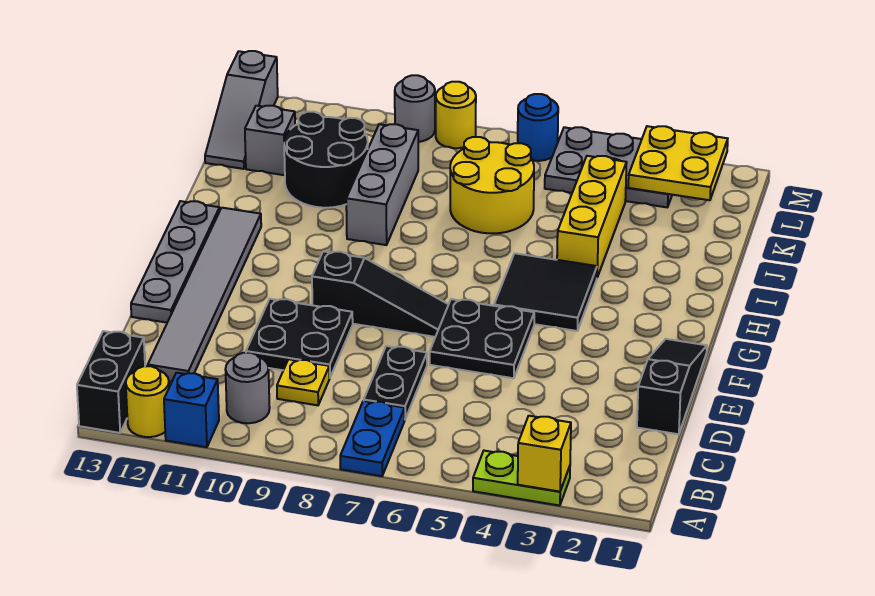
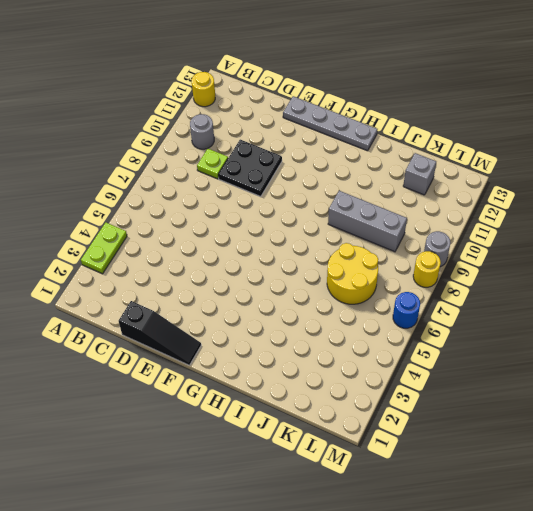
lime plate C9 level 1 -> yellow plate C9 level 1
none -> blue plate A7:B7 level 1
none -> blue brick A11 level 1
none -> black brick A13:B13 level 1

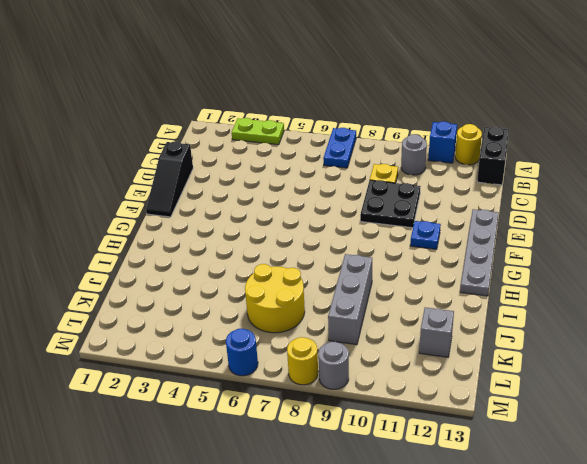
blue plate F11 level 1 -> none
none -> black plate C7:D7 level 1
none -> grey tile C12:H12 level 1
none -> black plate E5:F6 level 1

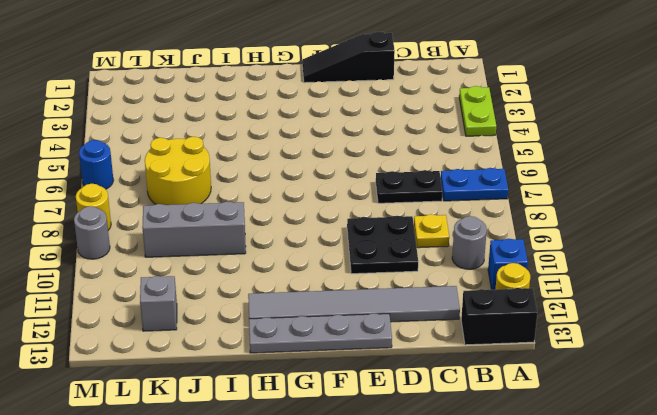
none -> black plate E5:F6 level 1
none -> black slope F7:F9 level 1 top 9
none -> black tile G4:H5 level 1

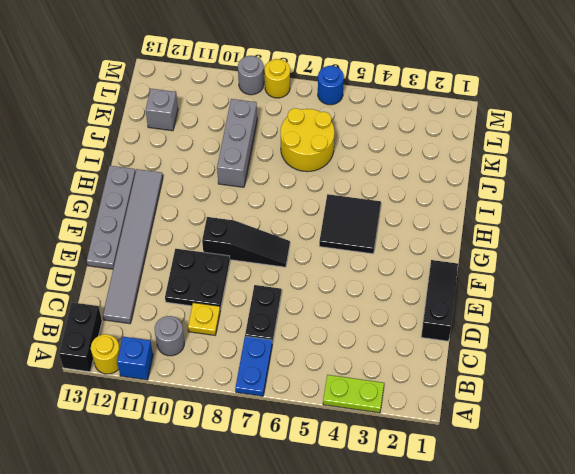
none -> black plate E5:F6 level 1
none -> yellow brick I4:K4 level 1
none -> black round brick J10:K11 level 1

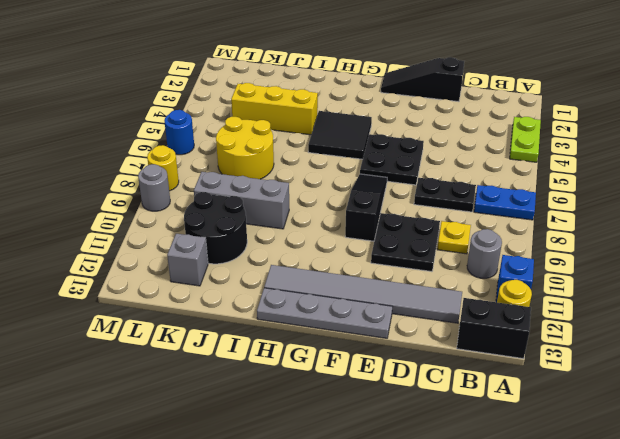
none -> grey slope K13:M13 level 1 top M
none -> grey plate L3:M5 level 1
none -> yellow brick A3 level 2

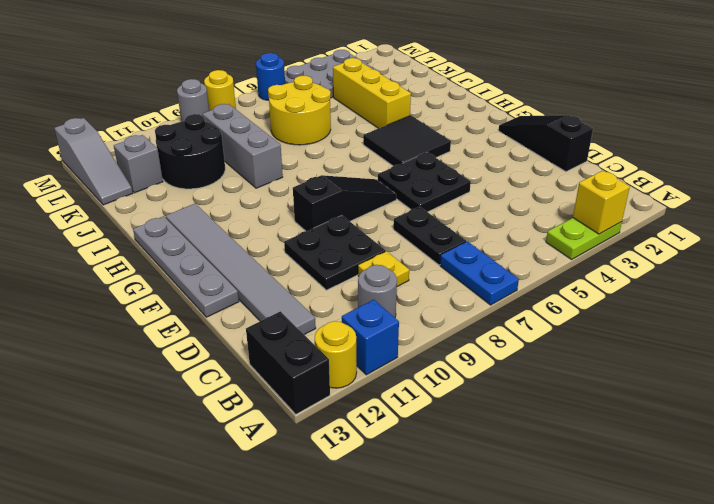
none -> yellow plate L2:M3 level 2

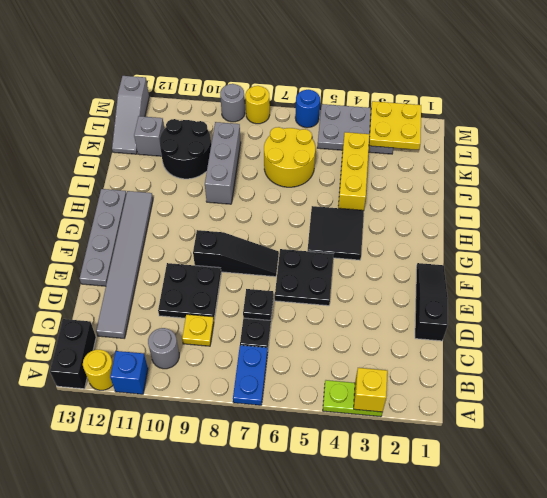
black plate D7 level 2 -> none

